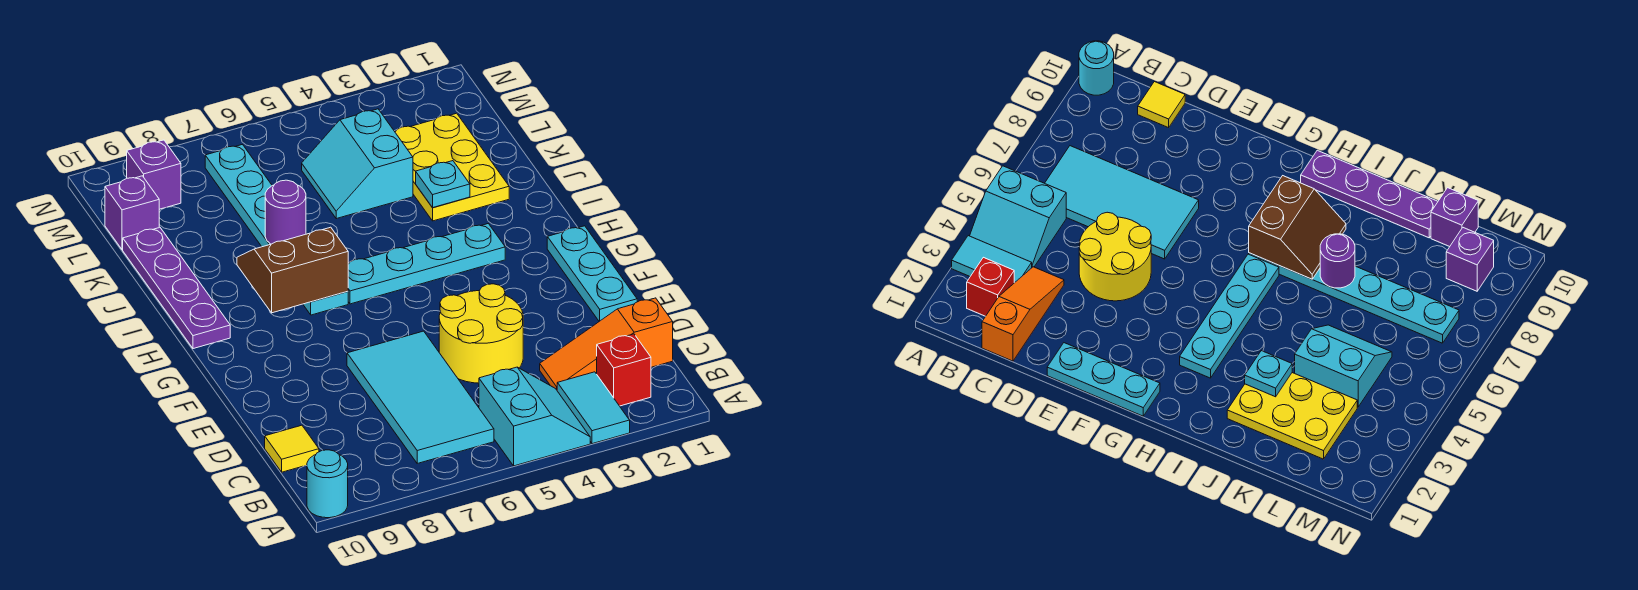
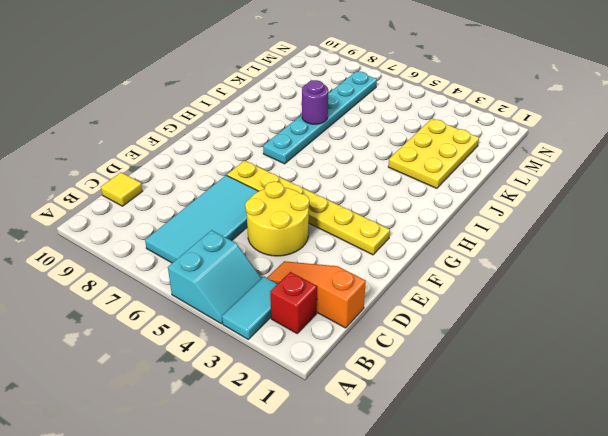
yellow plate F2:F7 level 1 -> none
none -> cyan round brick A10 level 1
none -> cyan plate E1:G1 level 1
none -> cyan plate H3:H6 level 1

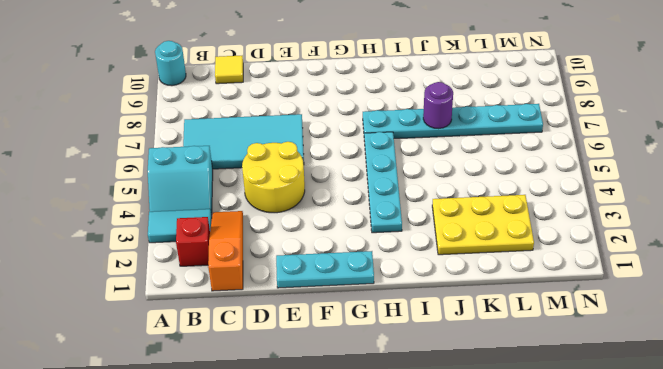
none -> purple plate H10:K10 level 1
none -> cyan slope K4:L5 level 1 top 4
none -> purple brick L10 level 1

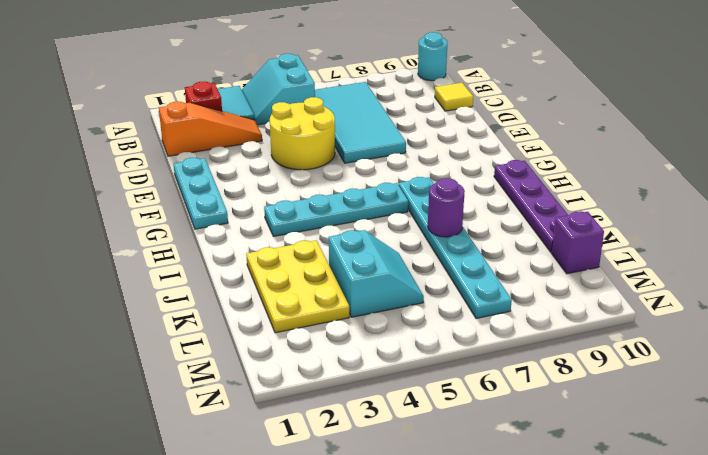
none -> purple brick M9 level 1
none -> brown slope H7:I8 level 2 top H
none -> cyan plate J3 level 2

